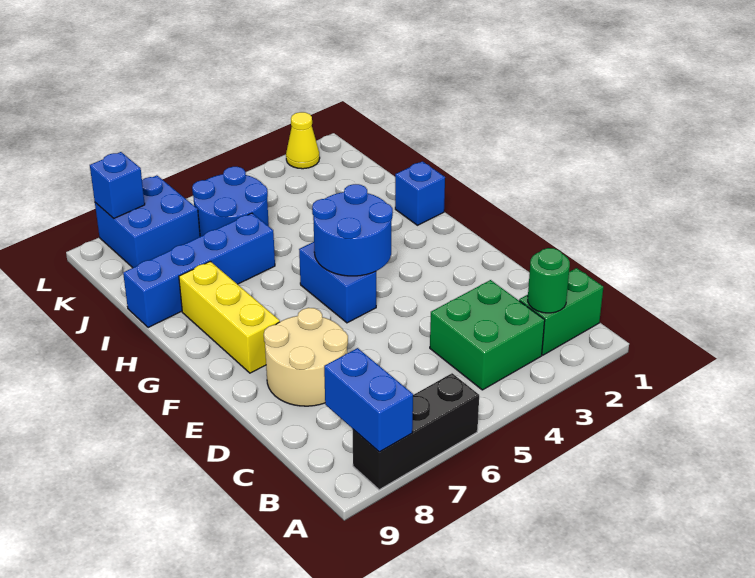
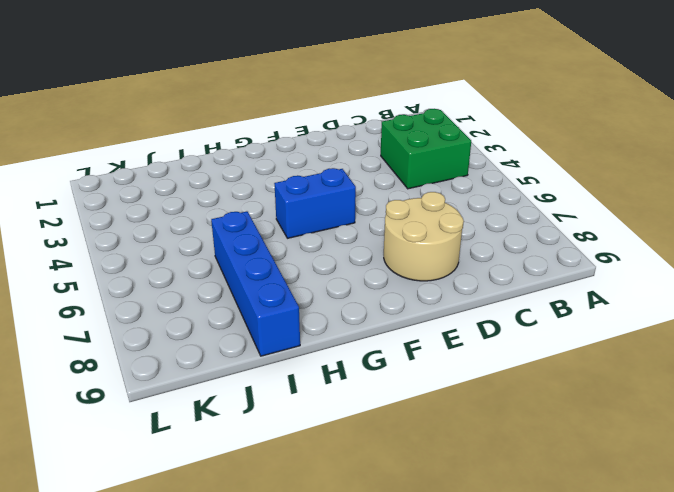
none -> black brick A6:A8 level 1
none -> green brick B1:B2 level 1
none -> yellow brick F8:H8 level 1

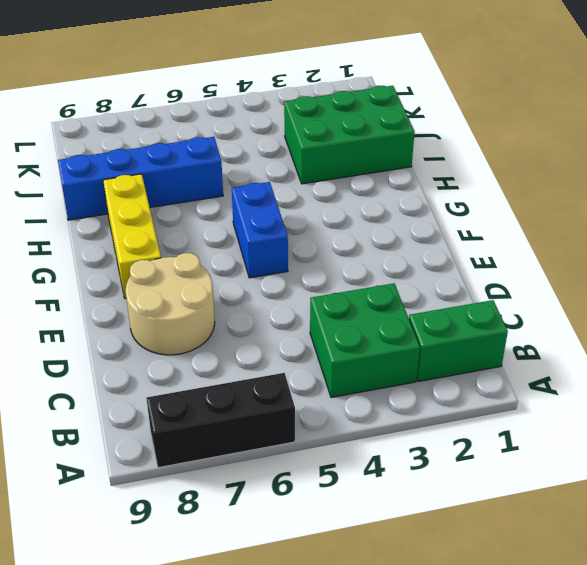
green brick I1:J3 level 1 -> none
none -> blue brick H1 level 1
none -> blue round brick J5:K6 level 1
none -> blue brick K7:L8 level 1

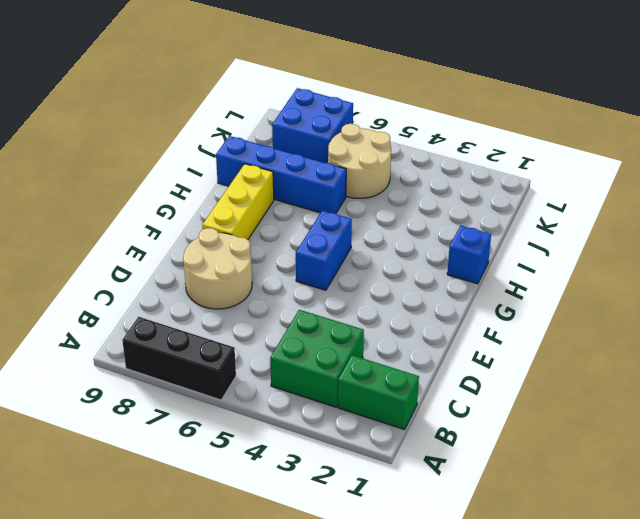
tan round brick J5:K6 level 1 -> blue round brick J5:K6 level 1
none -> yellow cone L2 level 1
none -> blue brick A8:B8 level 2
none -> green round brick B2 level 2

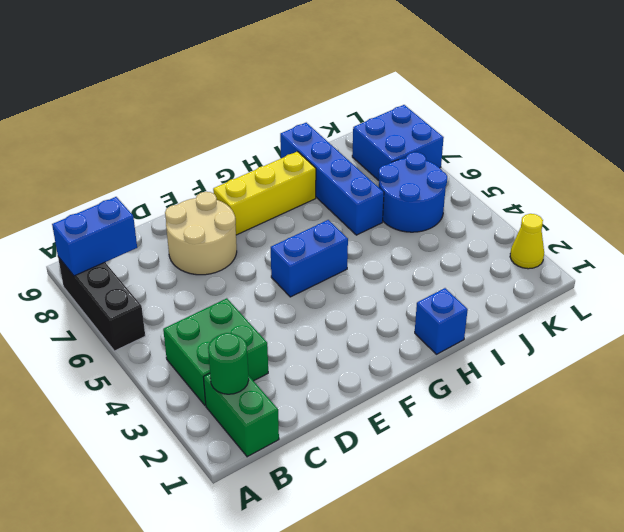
none -> blue round brick F4:G5 level 2
none -> blue brick L8 level 2

